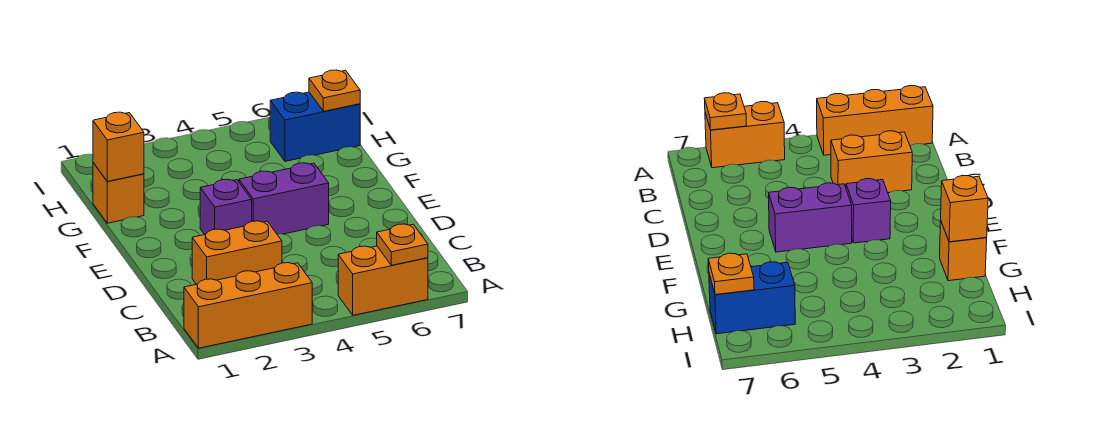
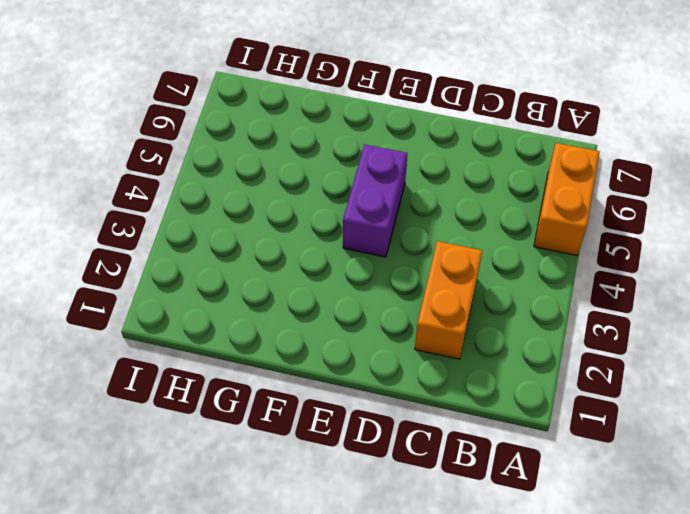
none -> orange brick A1:A3 level 1
none -> purple brick E3 level 1

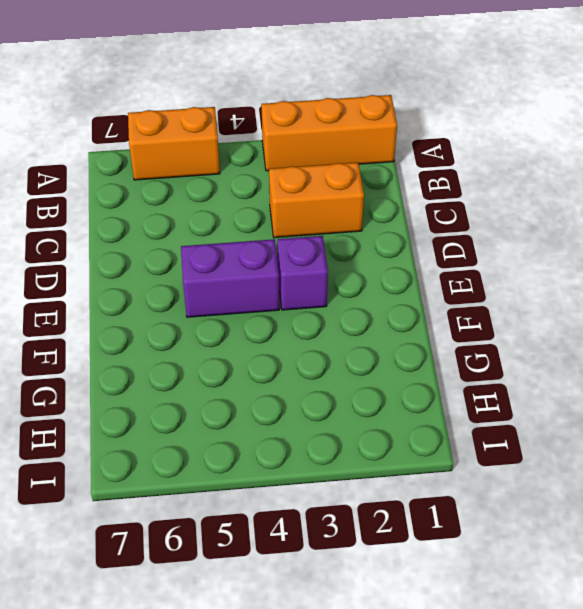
none -> orange brick G1 level 1
none -> blue brick H6:H7 level 1

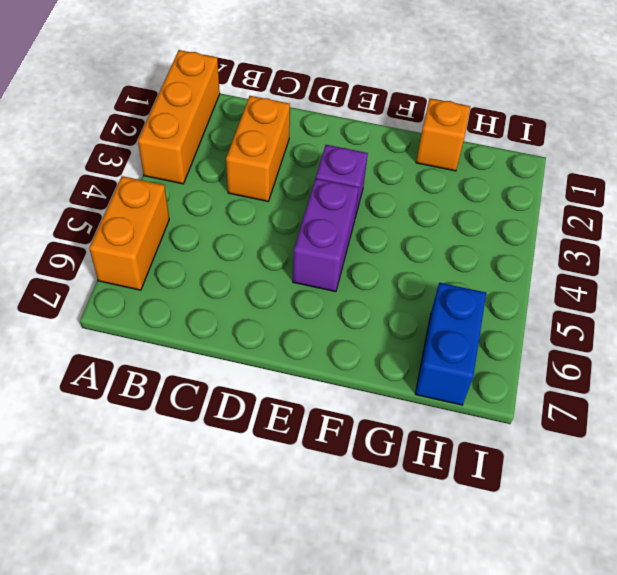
none -> orange plate A6 level 2
none -> orange brick G1 level 2

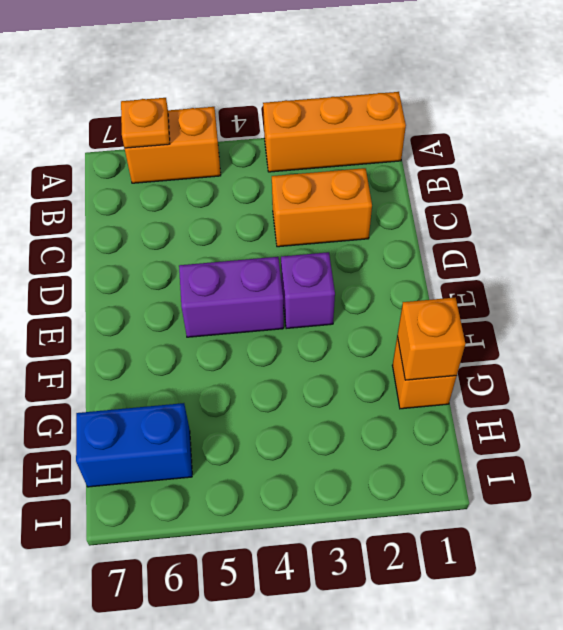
none -> orange plate H7 level 2

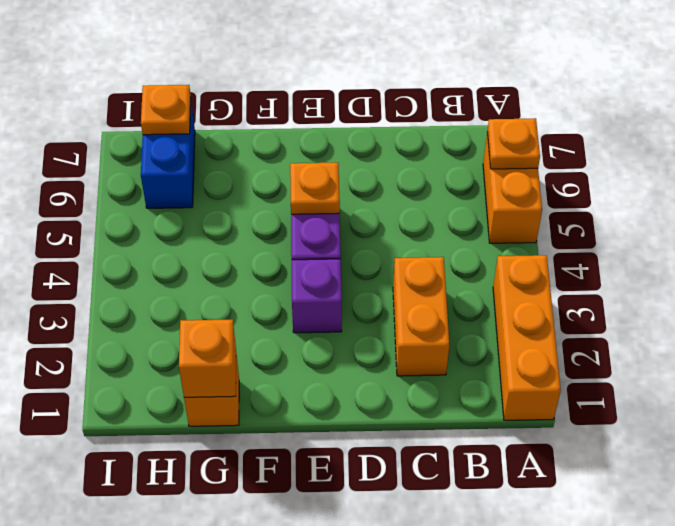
orange plate E5 level 2 -> none

